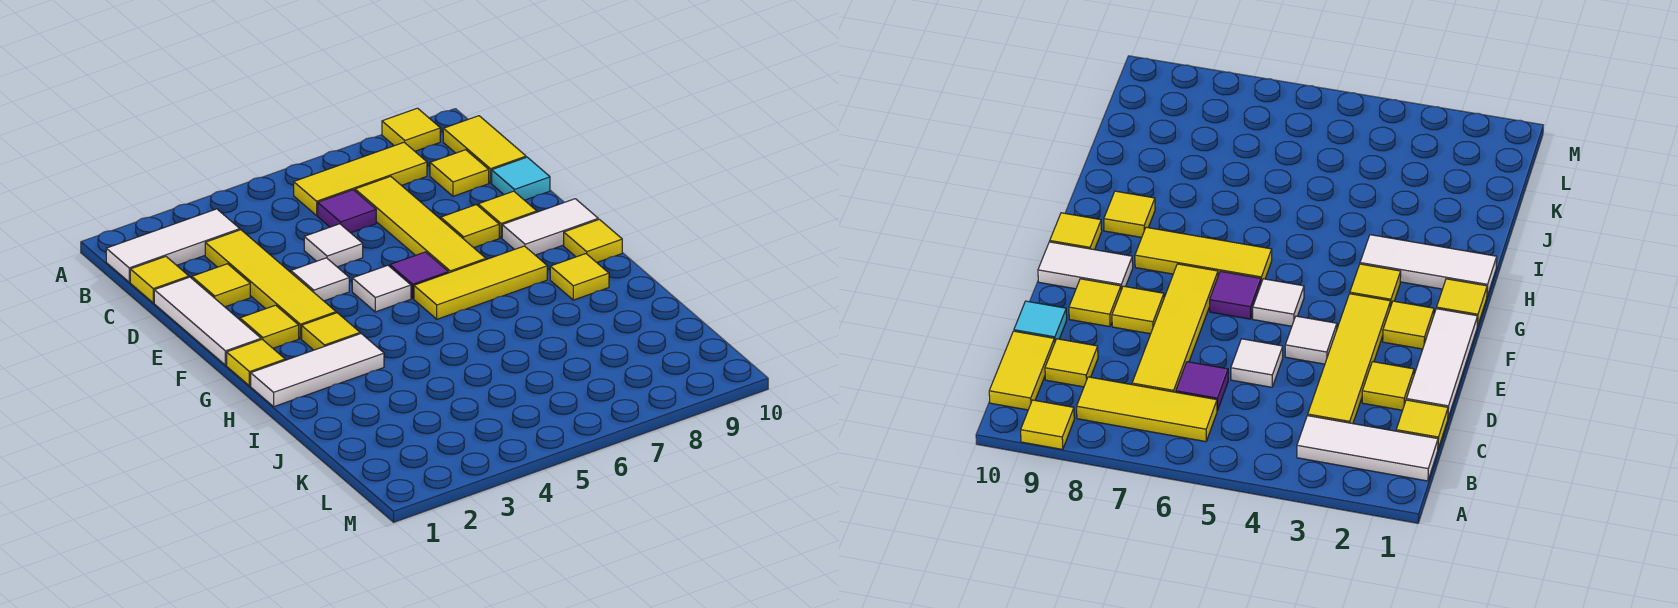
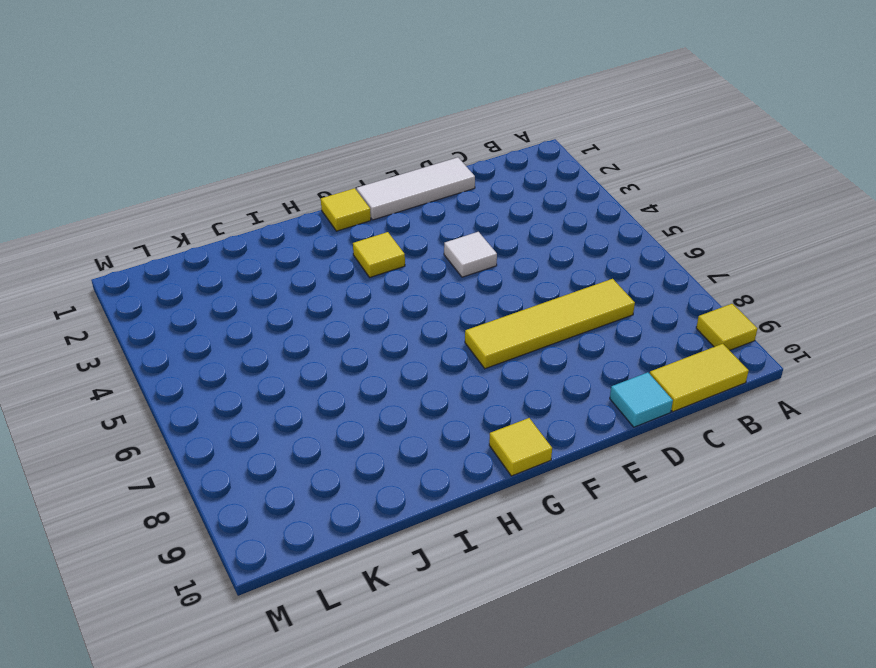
none -> white tile B1:B3 level 1
none -> yellow tile B6:B8 level 1
none -> yellow tile C1 level 1

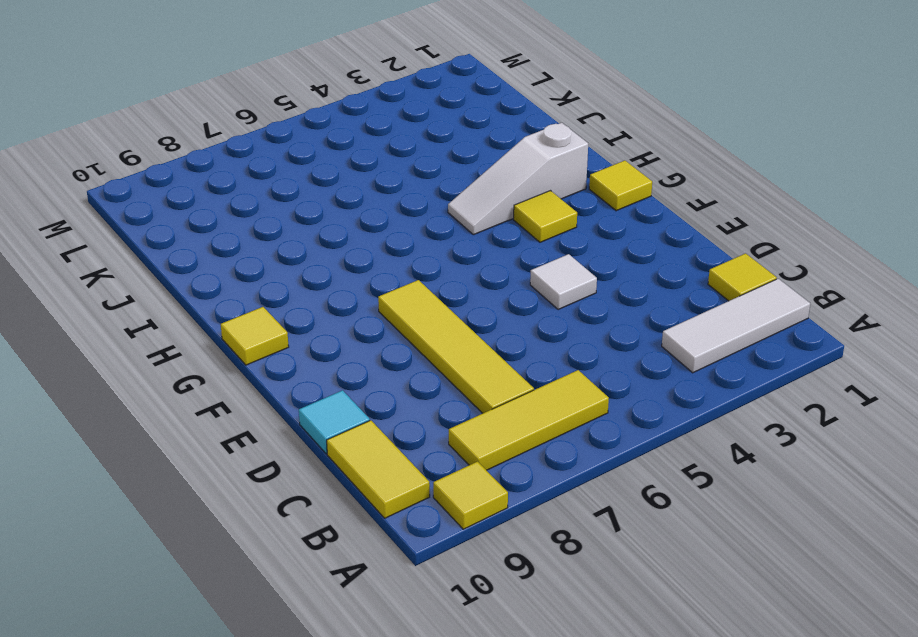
white slope H2:H4 level 1 top 2 -> white tile H1:H3 level 1
none -> yellow tile C3:F3 level 1
none -> purple tile C6 level 1
none -> yellow tile C9 level 1

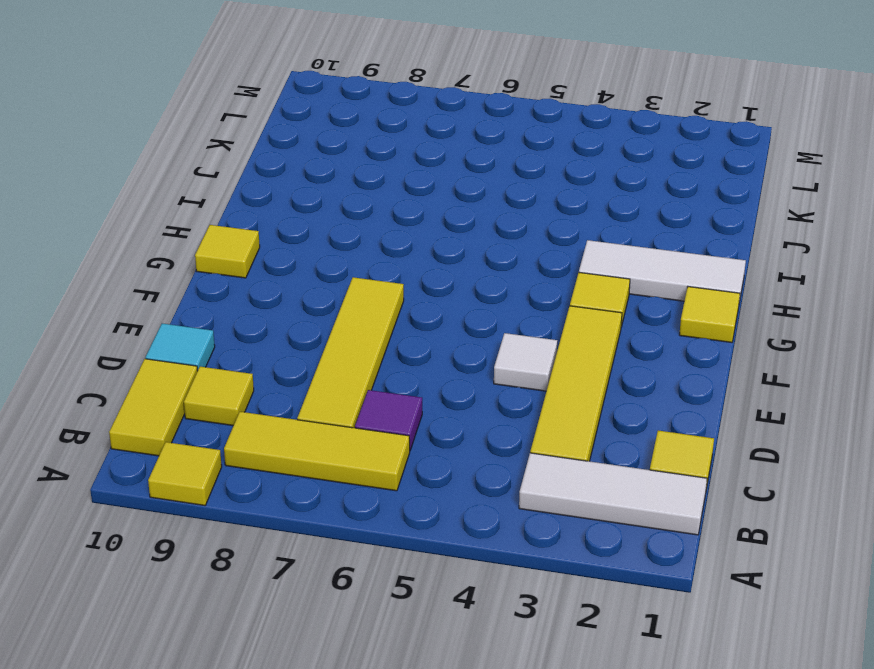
none -> white tile D1:F1 level 1
none -> yellow tile D2 level 1
none -> white tile D5 level 1

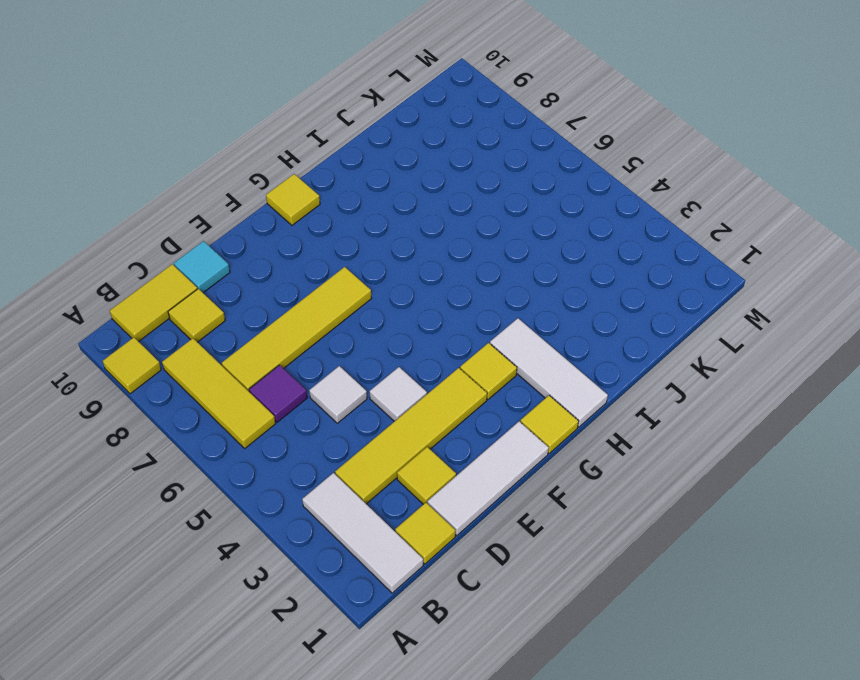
none -> yellow tile E8 level 1
none -> yellow tile E9 level 1
none -> yellow tile F2 level 1

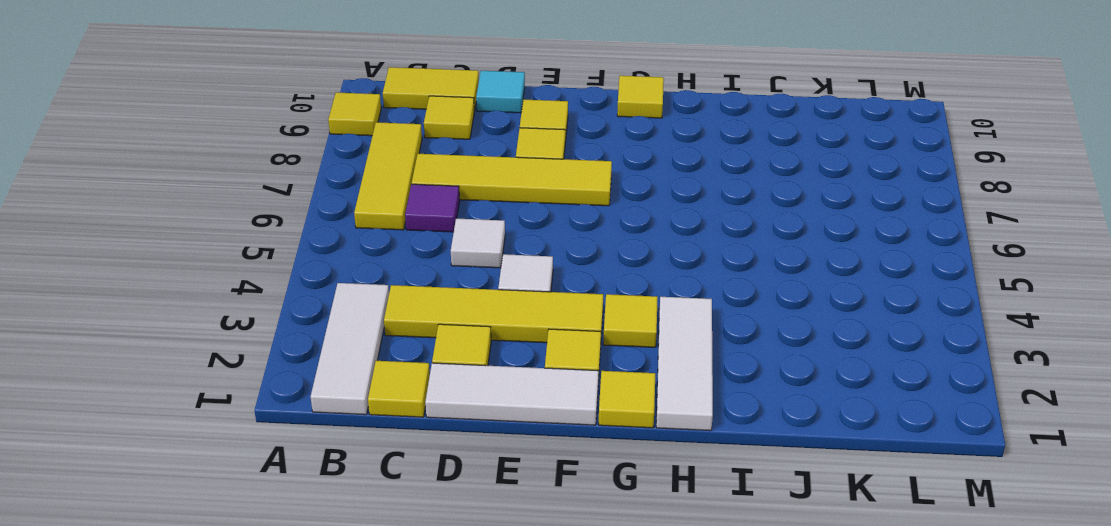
none -> white tile F5 level 1
none -> purple tile F6 level 1
none -> white tile F9:F10 level 1

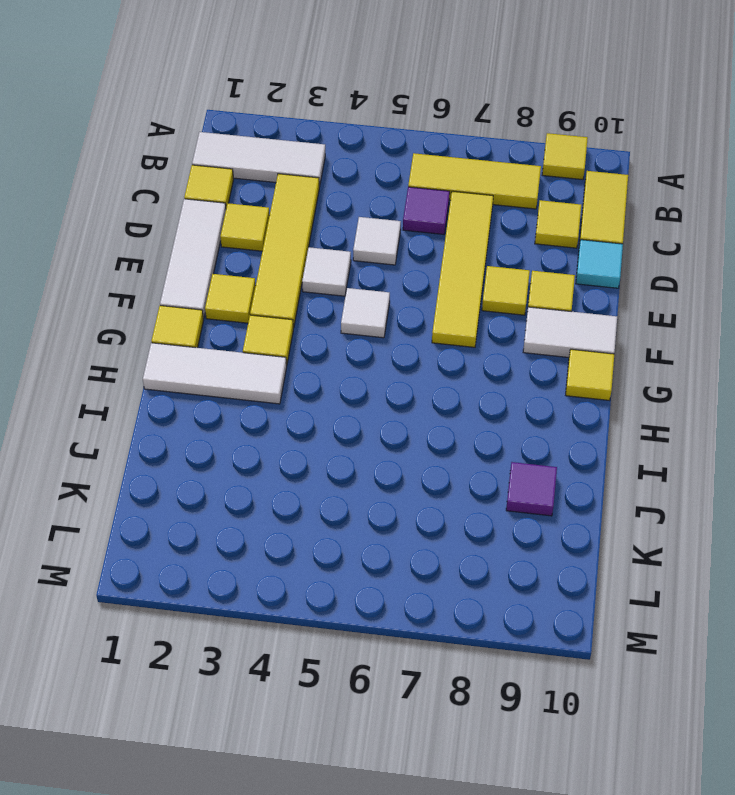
purple tile J9 level 1 -> purple tile F6 level 1
none -> yellow tile G6:G8 level 1
none -> yellow tile H9 level 1

